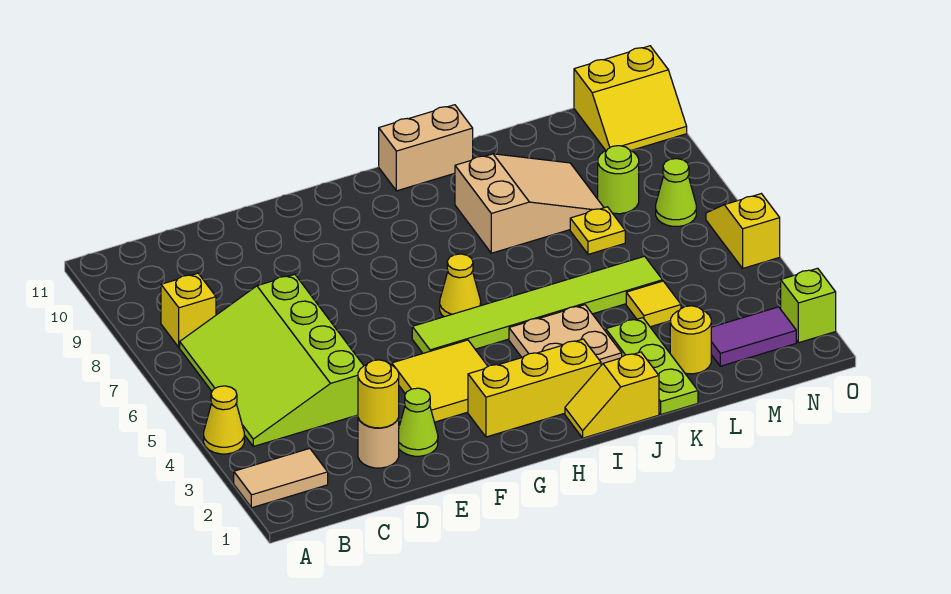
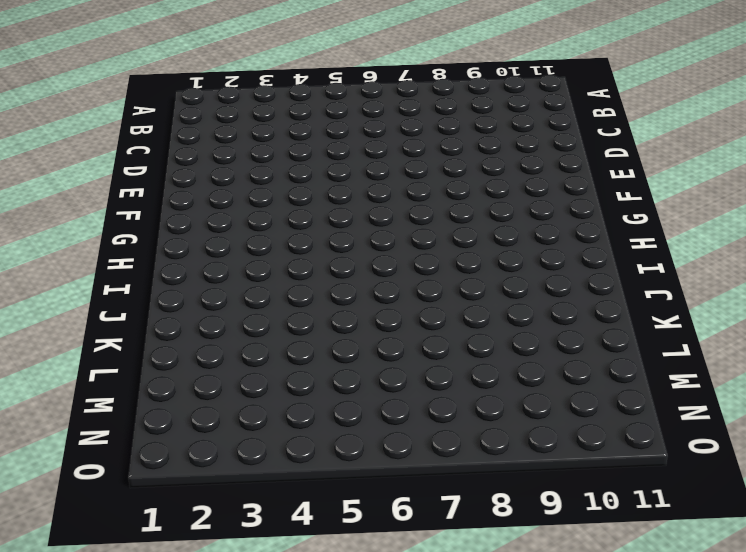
none -> tan tile A2:B2 level 1
none -> yellow cone A4 level 1
none -> lime slope B4:D7 level 1 top D

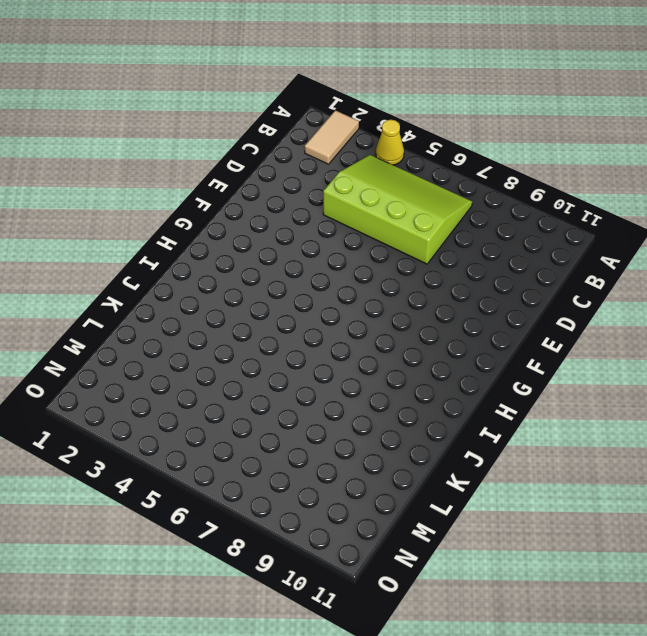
none -> yellow brick B8 level 1
none -> tan round brick D2 level 1
none -> lime cone E2 level 1

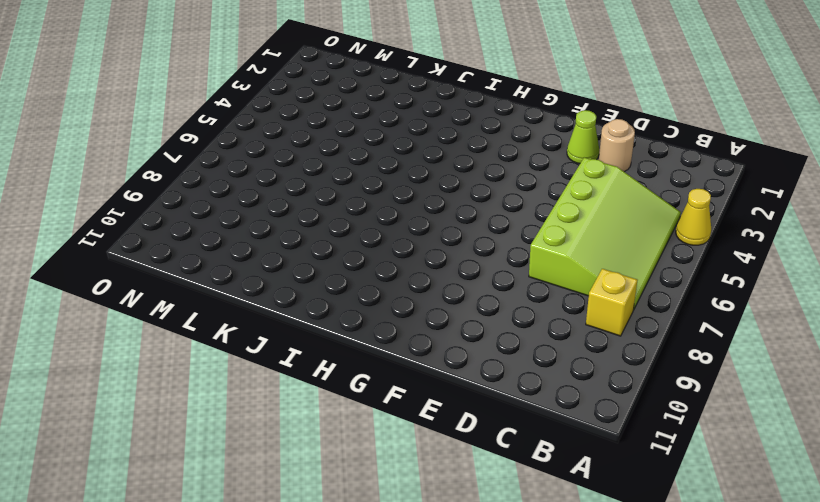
none -> tan tile A2:B2 level 1
none -> yellow tile F3:G4 level 1
none -> yellow brick G2:I2 level 1

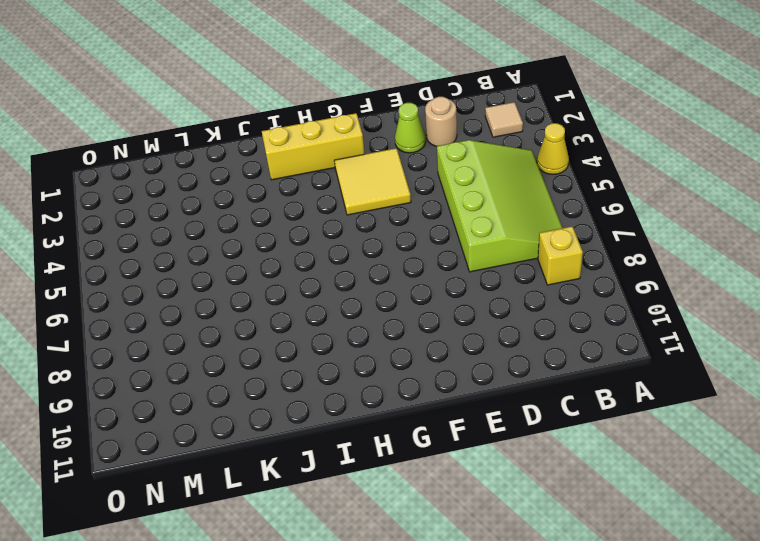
tan tile B2 level 1 -> tan tile A2:B2 level 1
none -> lime tile G5:L5 level 1
none -> yellow cone H6 level 1
none -> yellow slope I1:J1 level 1 top J

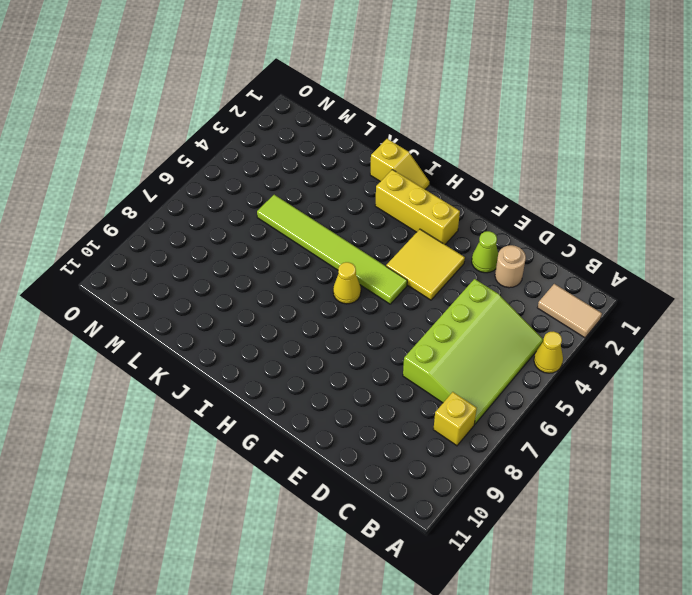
none -> tan plate I3:J4 level 1
none -> tan brick I11:J11 level 1
none -> tan slope J8:L9 level 1 top J

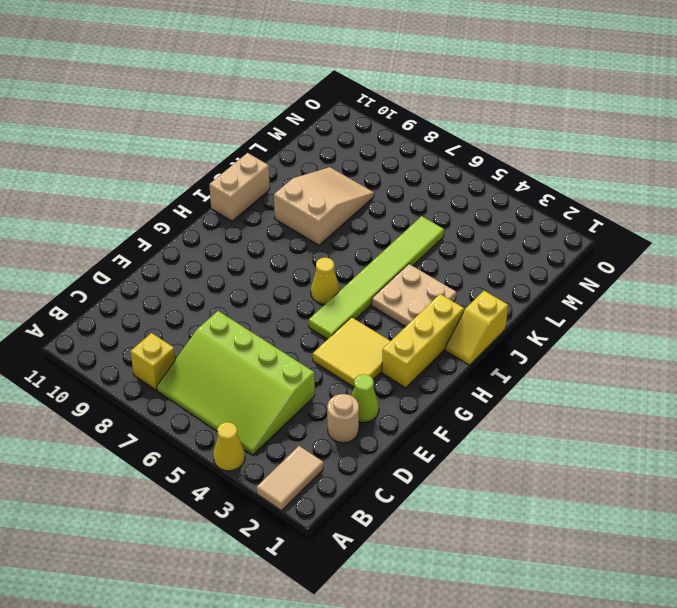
none -> lime plate K1:K3 level 1
none -> yellow round brick L2 level 1
none -> yellow tile L4 level 1

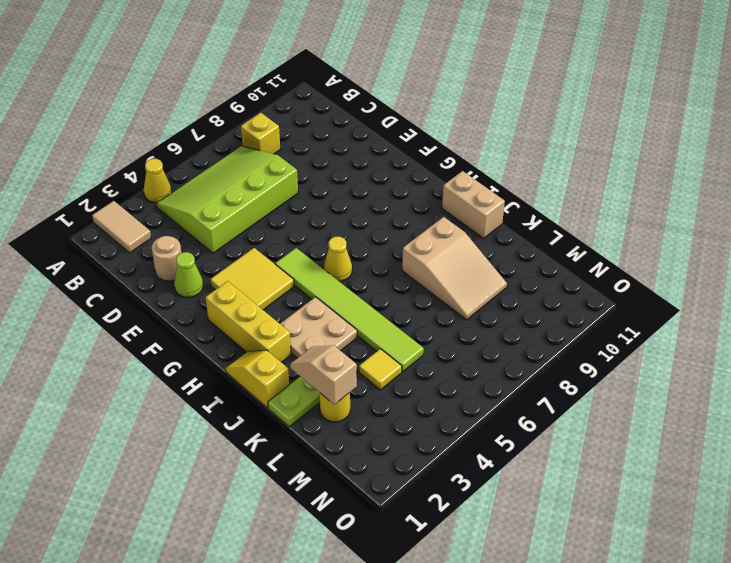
tan slope K2:L2 level 2 top L -> none
none -> yellow plate L7 level 1
none -> purple tile M2:N2 level 1
none -> lime round brick M8 level 1

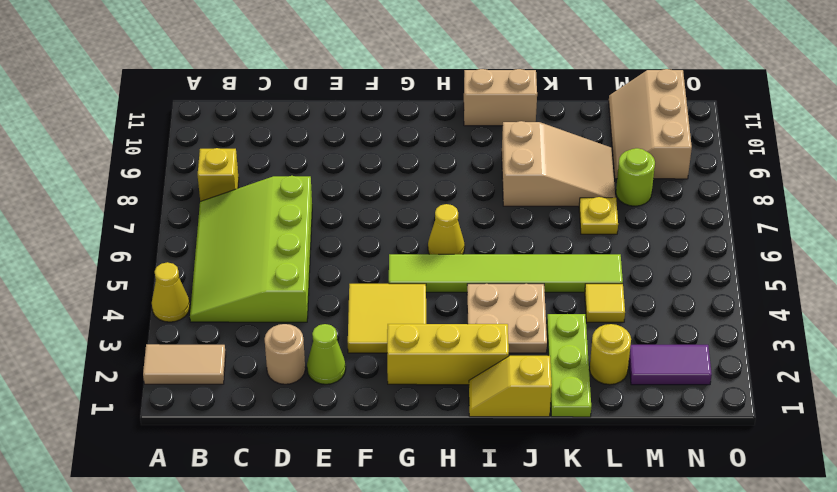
tan slope M9:N11 level 1 top N -> yellow slope N10:O11 level 1 top 11
none -> lime cone N7 level 1
none -> lime brick O2 level 1
none -> yellow slope O5:O6 level 1 top 5

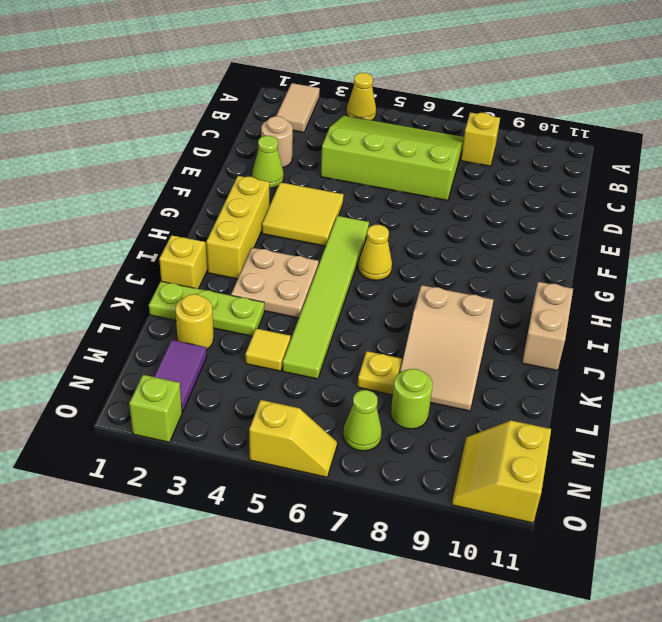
none -> yellow round brick D2 level 2

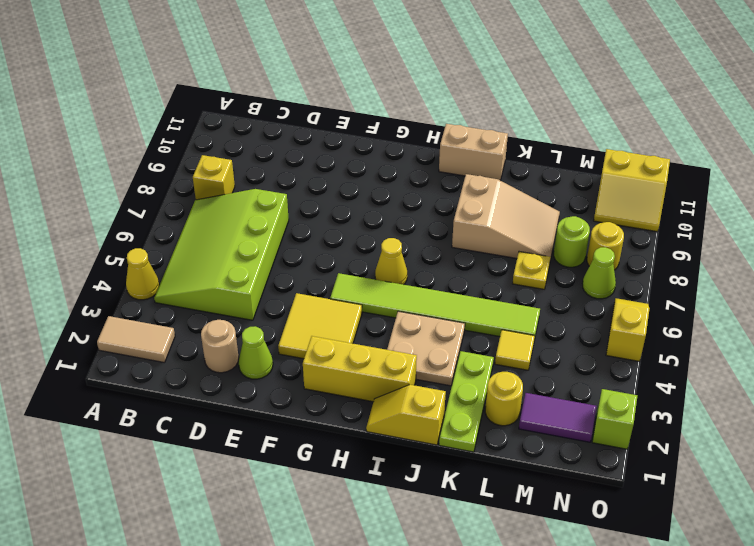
yellow round brick N8 level 1 -> yellow round brick D2 level 2

